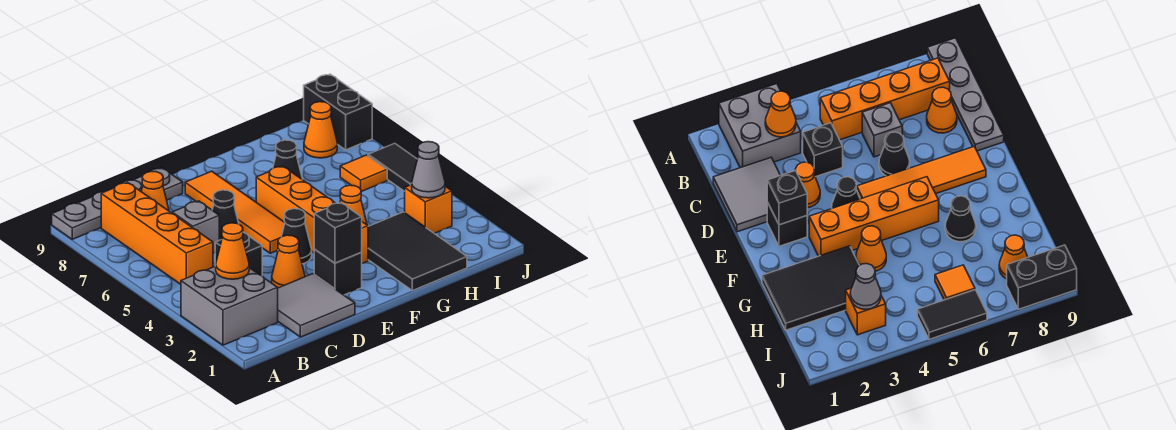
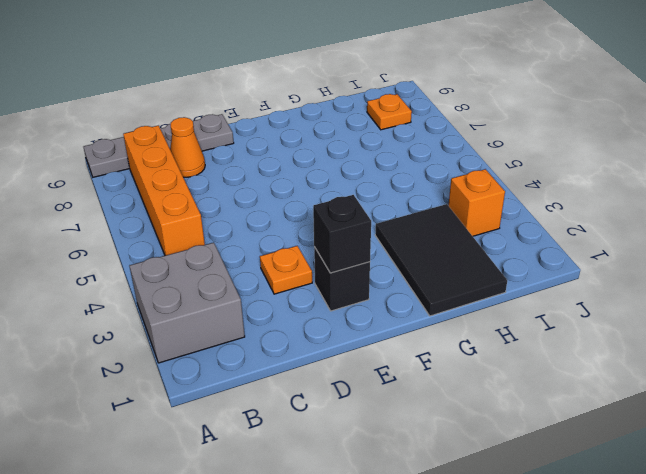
orange plate D3 level 1 -> orange cone D3 level 1
orange plate I8 level 1 -> orange cone I8 level 1
none -> grey tile C1:D2 level 1
none -> black brick C4 level 1
none -> grey brick C6 level 1

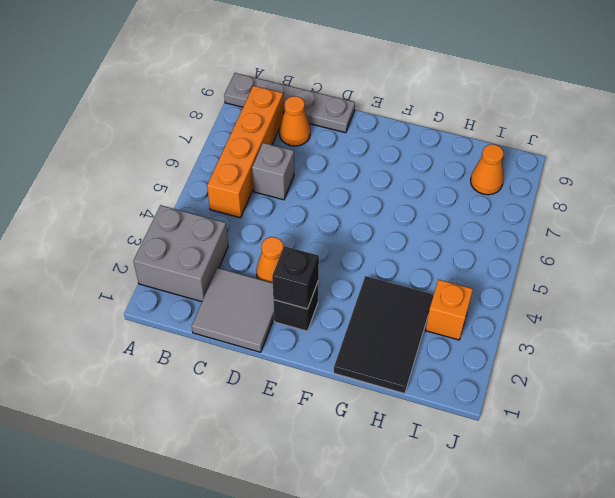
none -> black brick C4 level 1
none -> black cone D6 level 1
none -> black cone E4 level 1

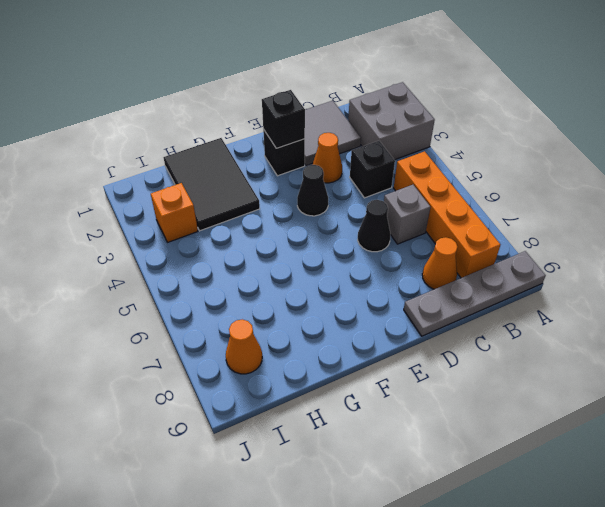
none -> orange tile E5:E8 level 1
none -> orange brick F3:F6 level 1
none -> orange cone G4 level 1

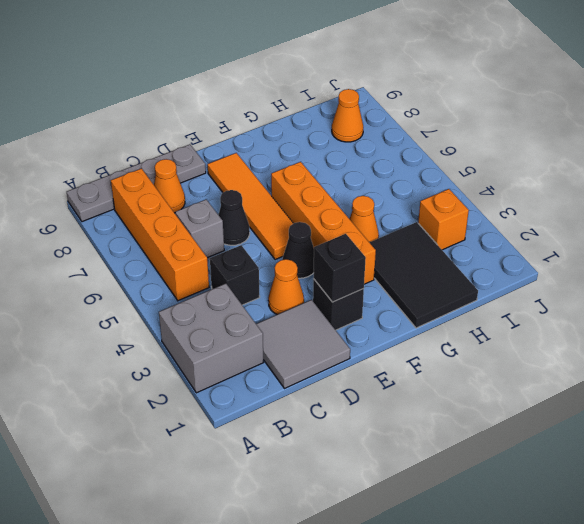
none -> black cone G7 level 1
none -> orange tile I6 level 1
none -> black tile J5:J6 level 1

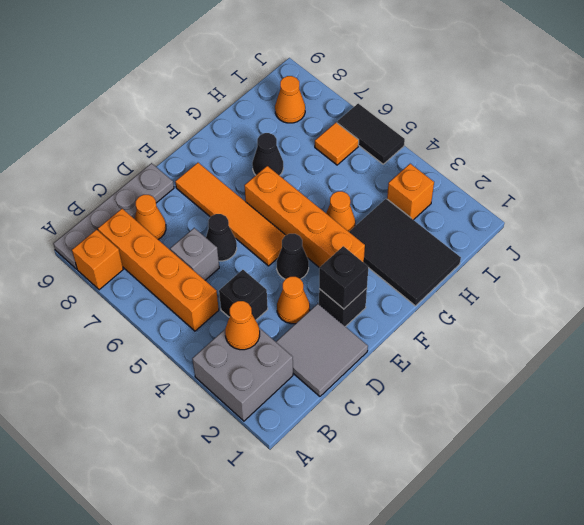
orange brick A8 level 1 -> none
none -> black brick J8:J9 level 1
none -> grey cone I3 level 2

